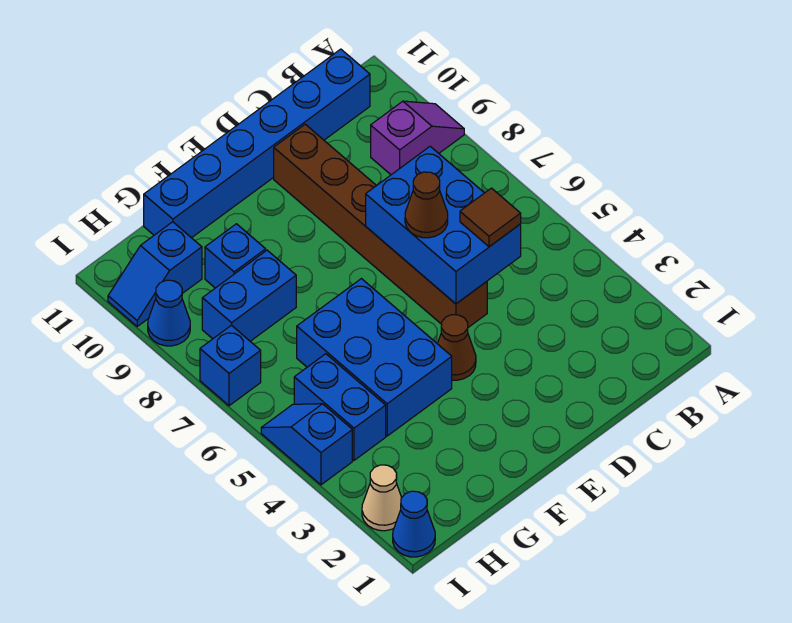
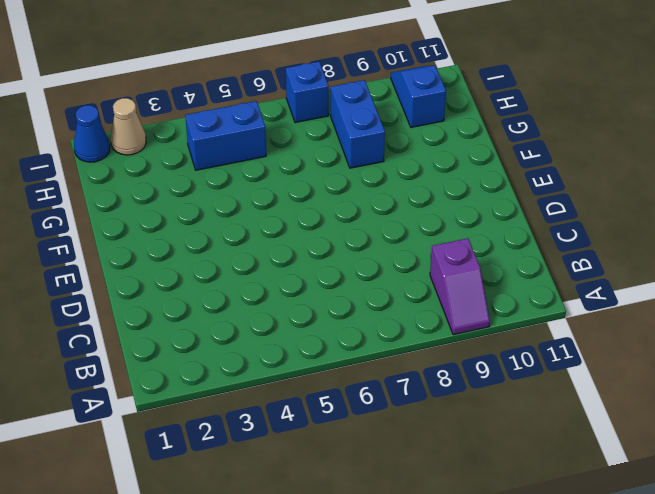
none -> blue brick B11:G11 level 1
none -> brown brick D5:D10 level 1
none -> brown cone E4 level 1

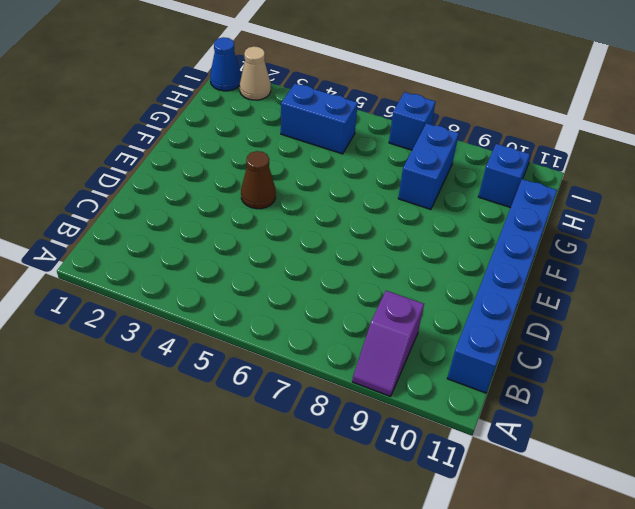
none -> brown brick D5:D10 level 1
none -> blue brick F4:G6 level 1
none -> blue brick G9 level 1

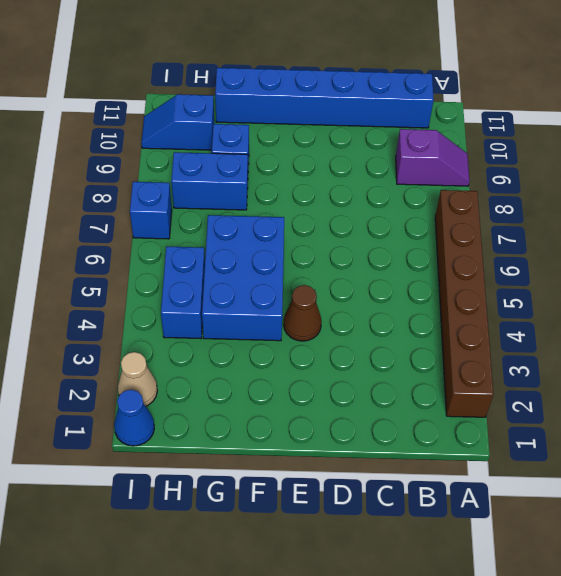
brown brick A2:A7 level 1 -> brown brick D5:D10 level 1
none -> blue slope I4:I5 level 1 top 4
none -> blue cone I9 level 1
none -> blue brick C5:D7 level 2

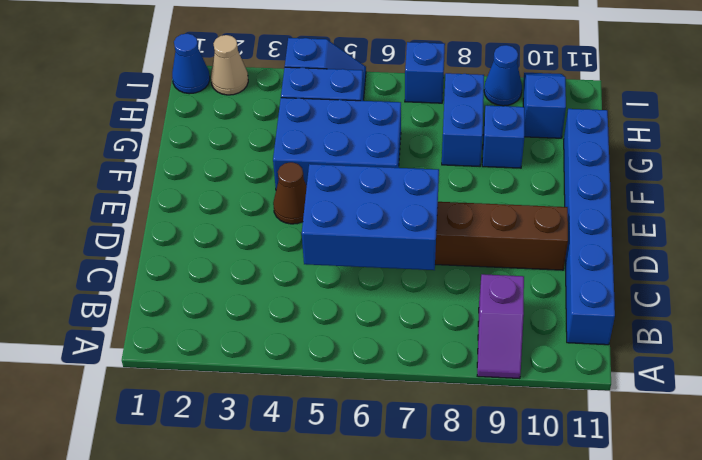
none -> brown tile C5 level 3
none -> brown cone D6 level 3

